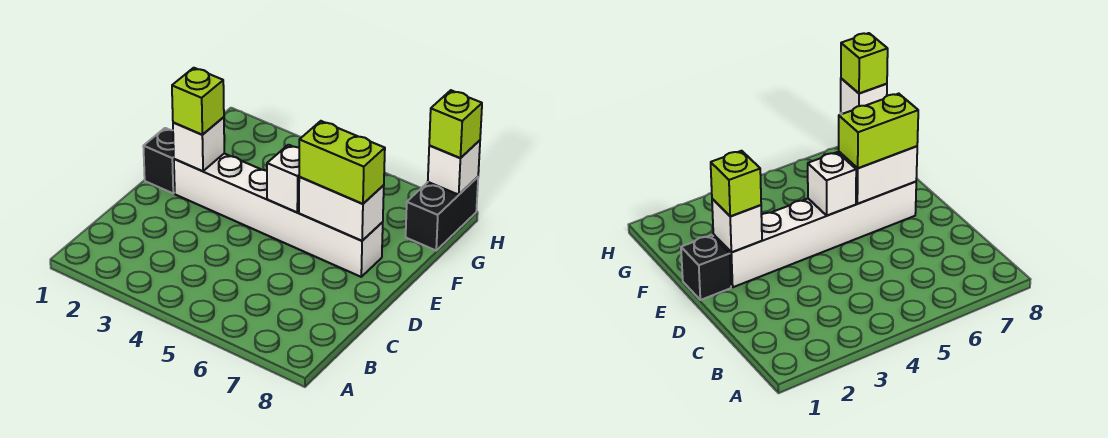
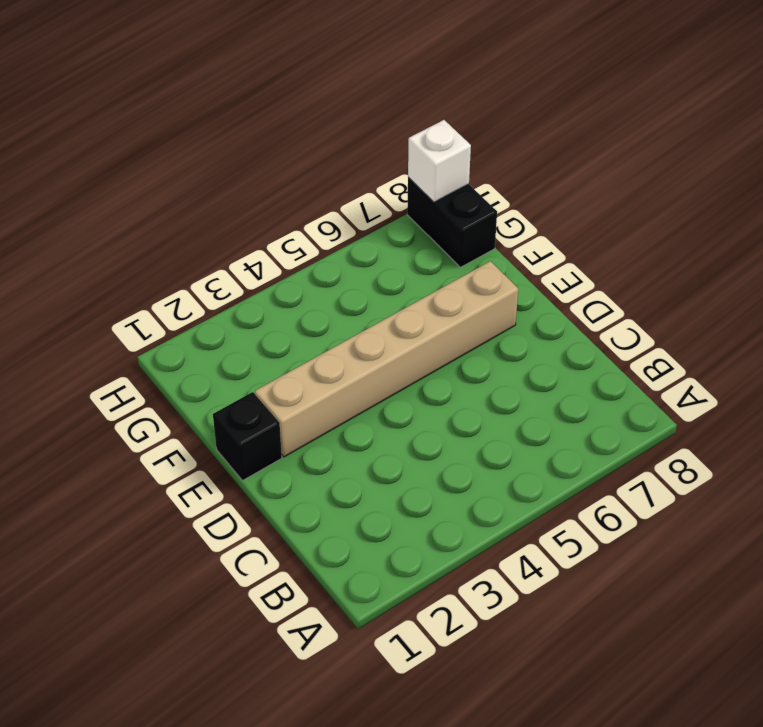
tan brick E2:E7 level 1 -> white brick E2:E7 level 1
none -> white brick E2 level 2
none -> white brick E5 level 2

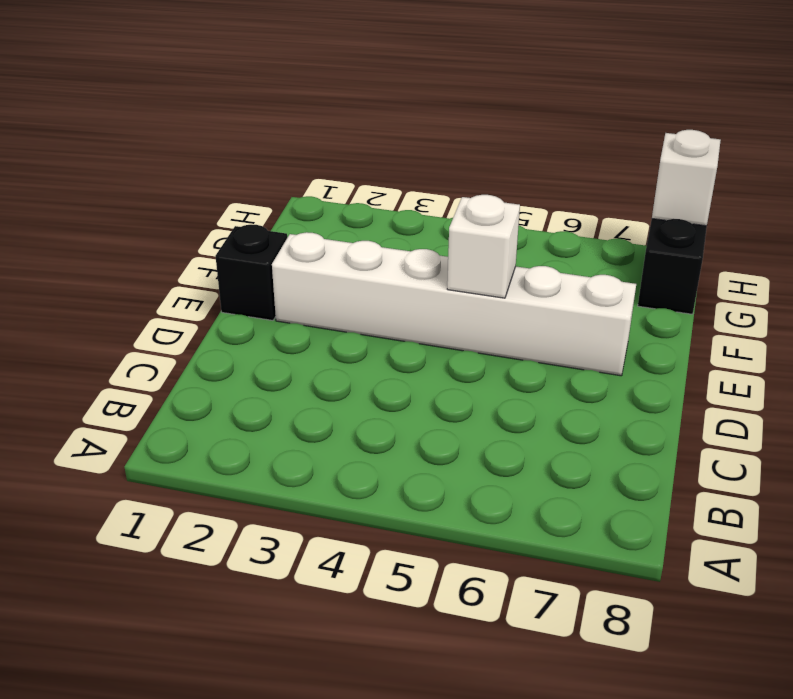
none -> white brick E2 level 2
none -> white brick E6:E7 level 2

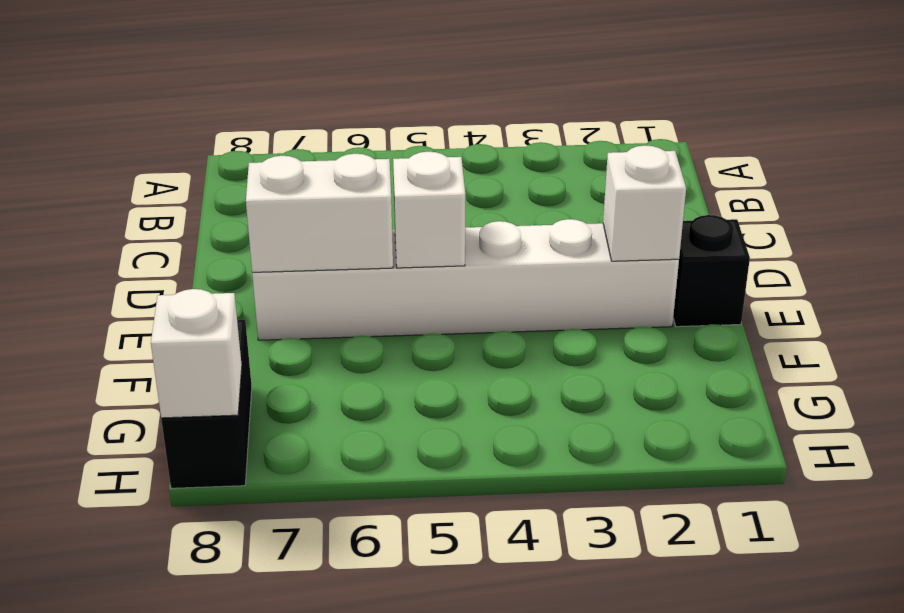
none -> lime brick E2 level 3
none -> lime brick E6:E7 level 3

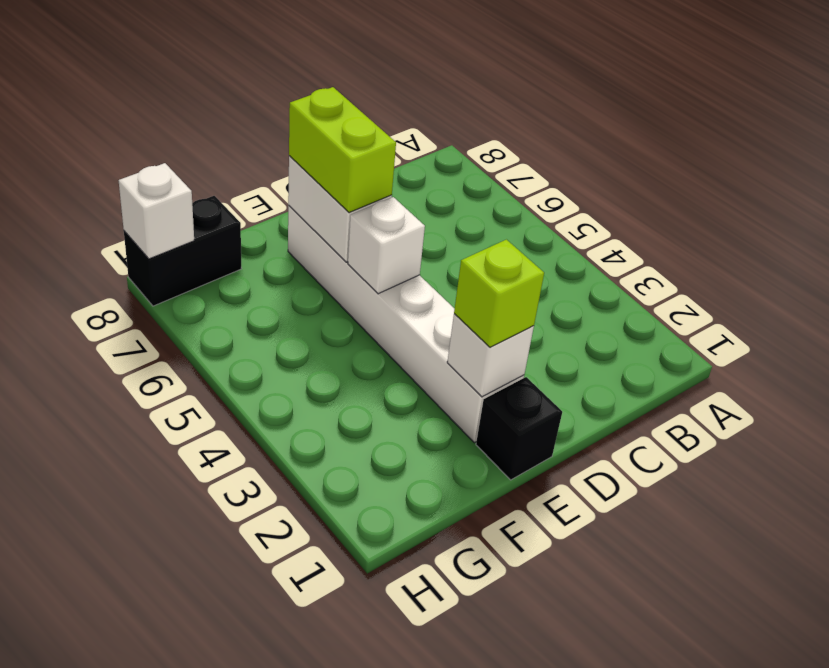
none -> lime brick H8 level 3

